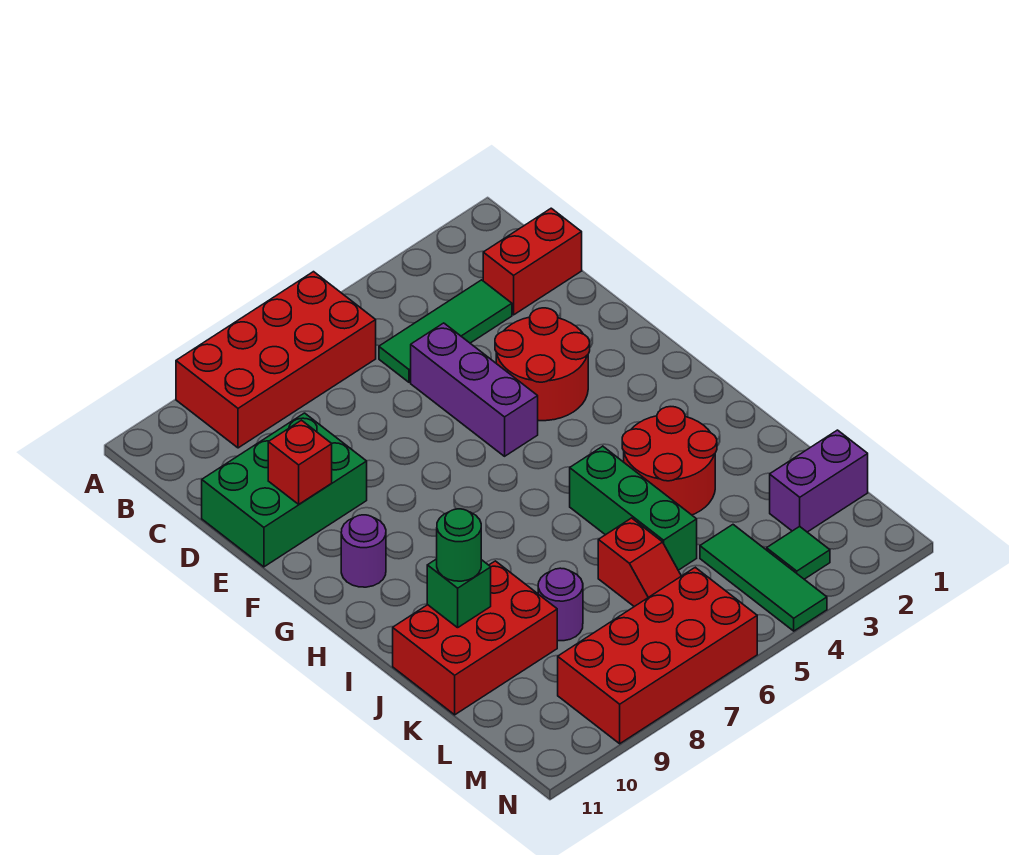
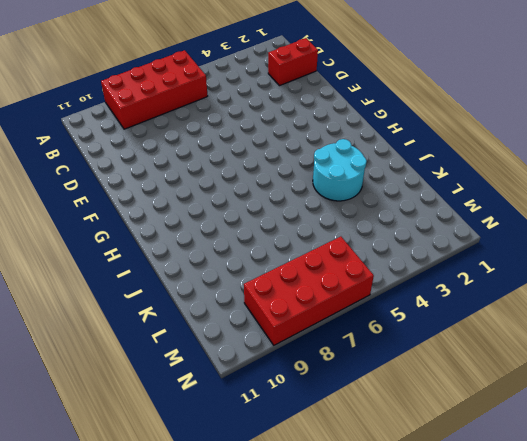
cyan round brick I3:J4 level 1 -> red round brick I3:J4 level 1
none -> green tile C3:C5 level 1
none -> purple brick D5:F5 level 1
none -> green brick D9:E11 level 1

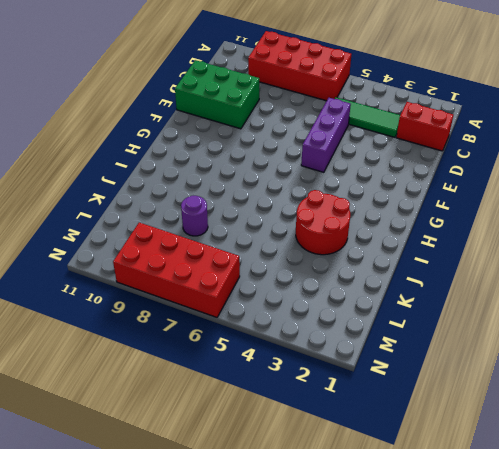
none -> red round brick E3:F4 level 1
none -> purple round brick G10 level 1
none -> green brick I5:K5 level 1

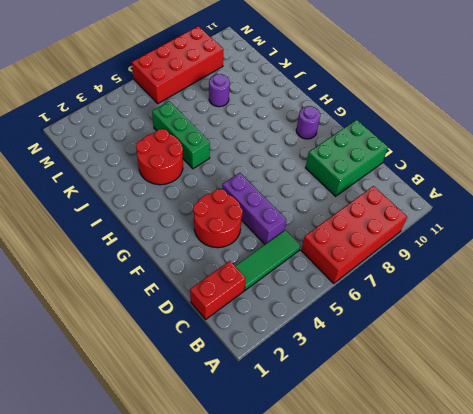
none -> red brick J9:K11 level 1
none -> red slope K6:L6 level 1 top K
none -> purple brick L1:L2 level 1

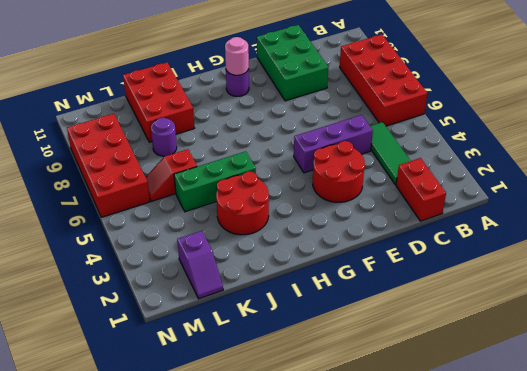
pink round brick G10 level 2 -> none
purple slope L1:L2 level 1 top 2 -> purple brick L1:L2 level 1
none -> green tile L4:N4 level 1
none -> green tile M3 level 1
none -> red brick E10 level 2

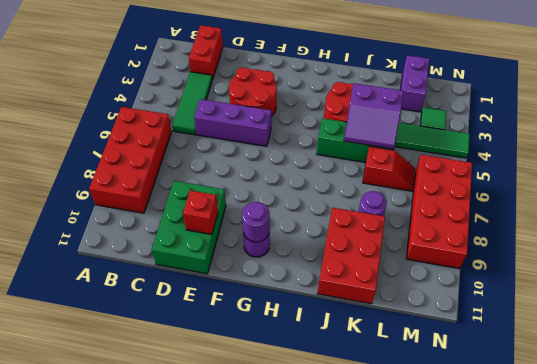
purple round brick G10 level 2 -> none
purple slope J4:K5 level 2 top 4 -> none
none -> green brick J10 level 2
none -> green round brick J10 level 3

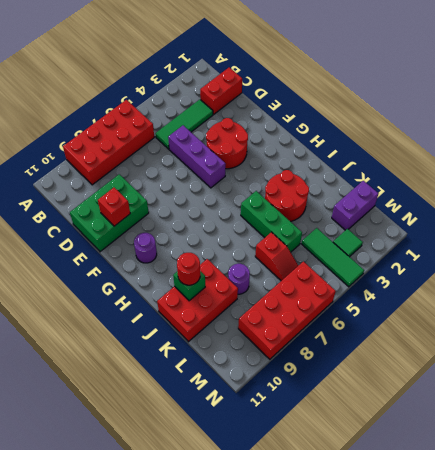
red round brick J10 level 3 -> green round brick J10 level 3

